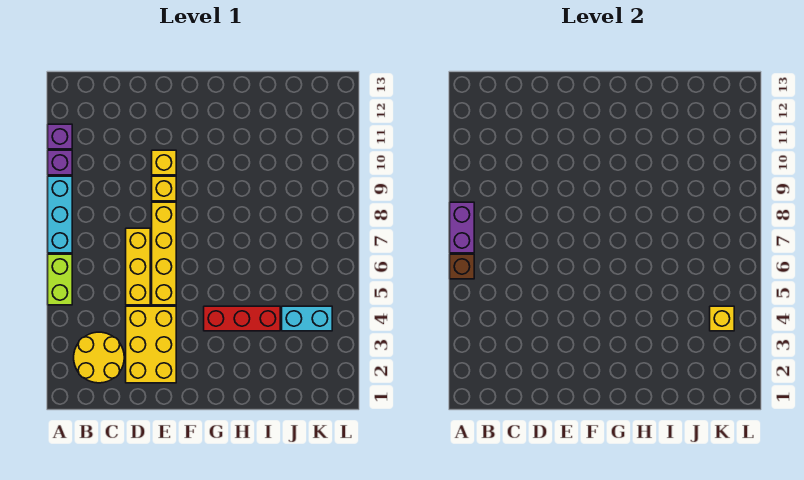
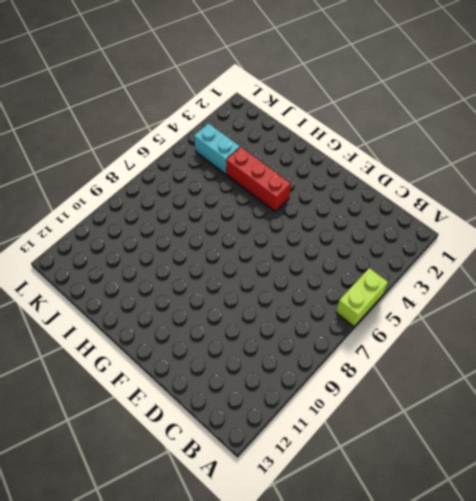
none -> cyan brick A7:A9 level 1
none -> purple brick A10 level 1
none -> purple brick A11 level 1

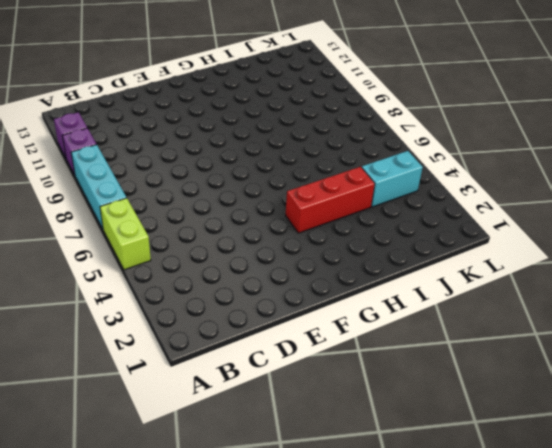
none -> yellow round brick B2:C3 level 1
none -> yellow brick D2:E4 level 1
none -> yellow brick D5:D7 level 1

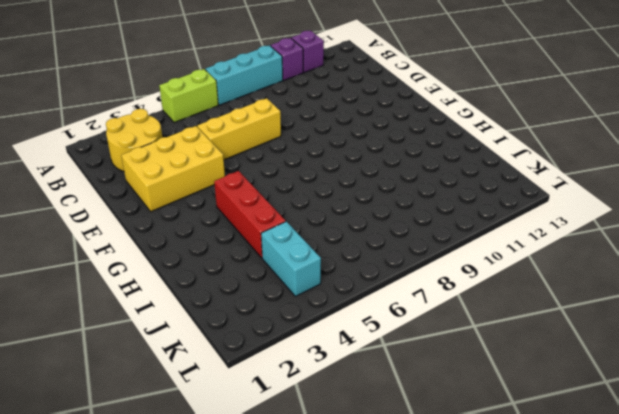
none -> yellow brick E5:E8 level 1
none -> yellow brick E9 level 1
none -> yellow brick E10 level 1

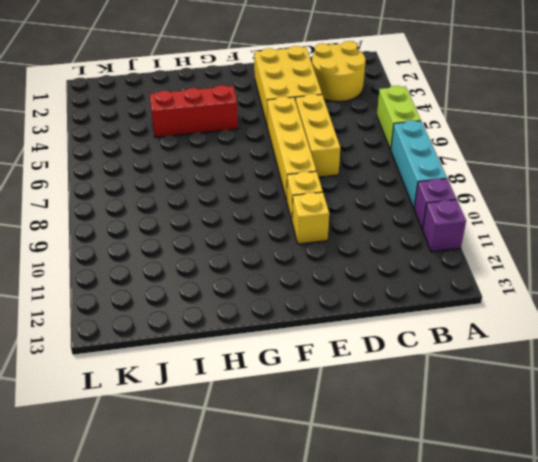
none -> cyan brick J4:K4 level 1
none -> brown brick A6 level 2
none -> purple brick A7:A8 level 2

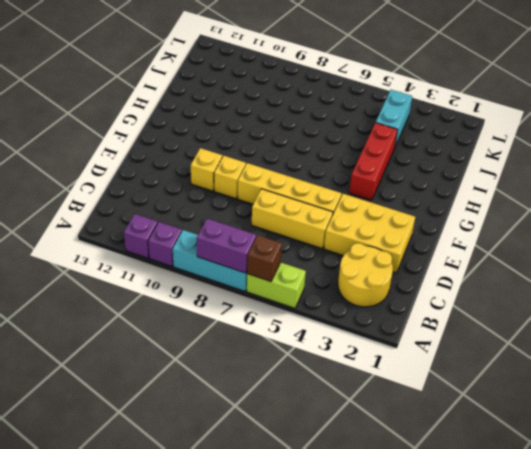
none -> yellow brick K4 level 2

